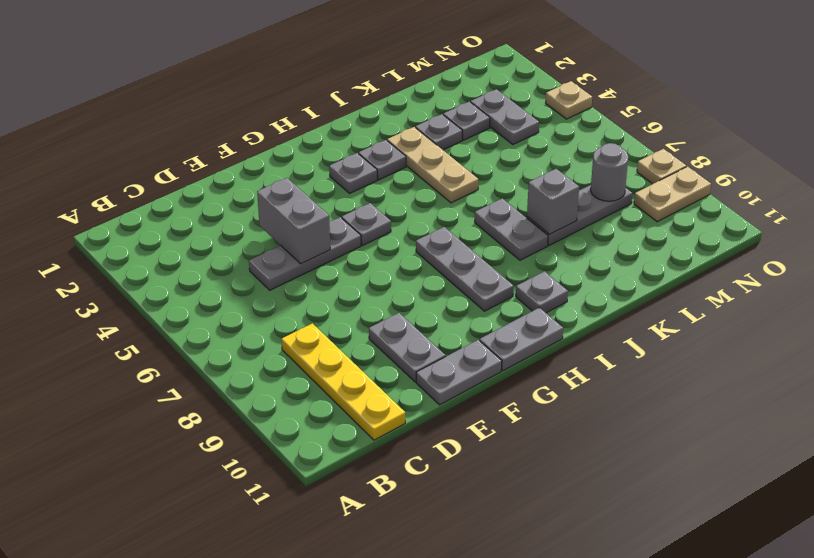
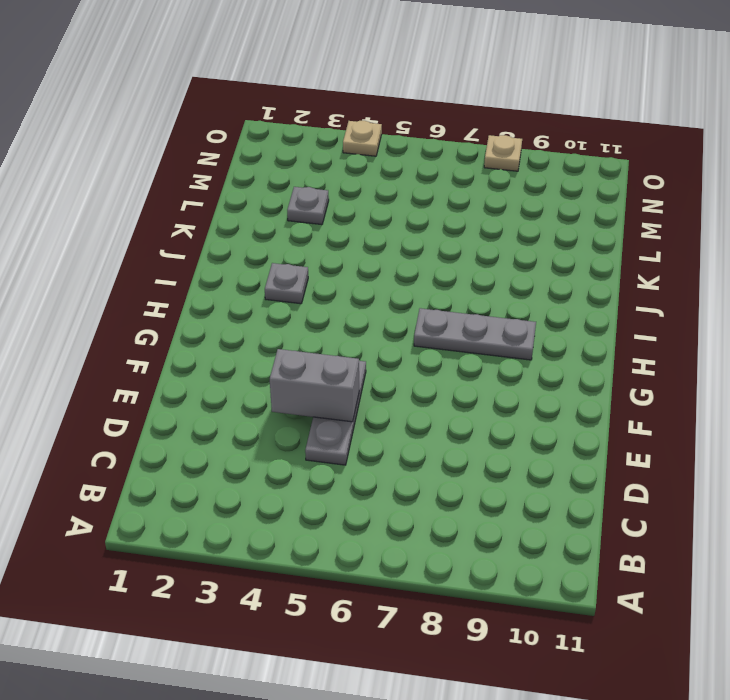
none -> yellow plate C8:C11 level 1
none -> grey plate E9:E10 level 1
none -> grey plate E11:F11 level 1

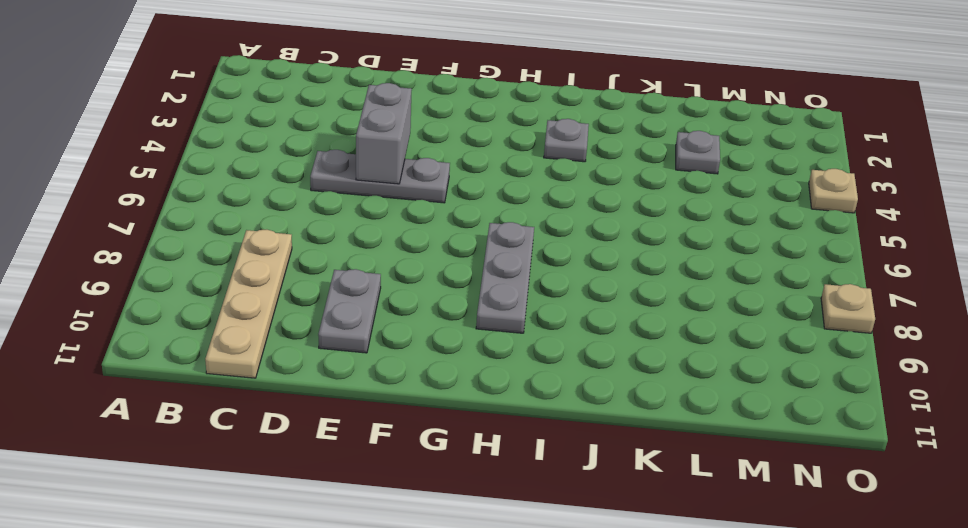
tan plate C8:C11 level 1 -> yellow plate C8:C11 level 1
none -> grey plate E11:F11 level 1
none -> grey plate G5 level 1
none -> grey plate G11:H11 level 1

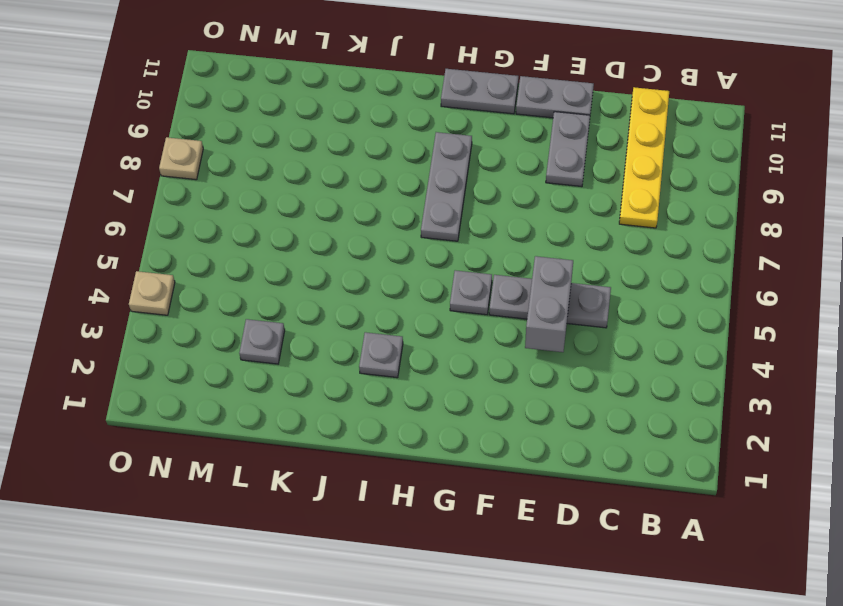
none -> grey plate H3 level 1
none -> grey plate I10 level 1
none -> tan plate J3:J5 level 1

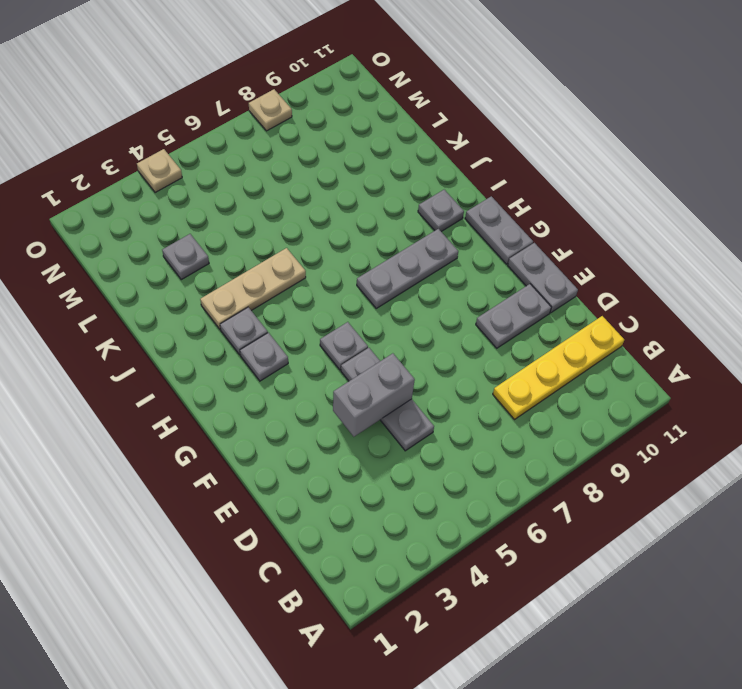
none -> grey plate J7:J8 level 1
none -> grey plate K3 level 1
none -> grey plate K8:M8 level 1

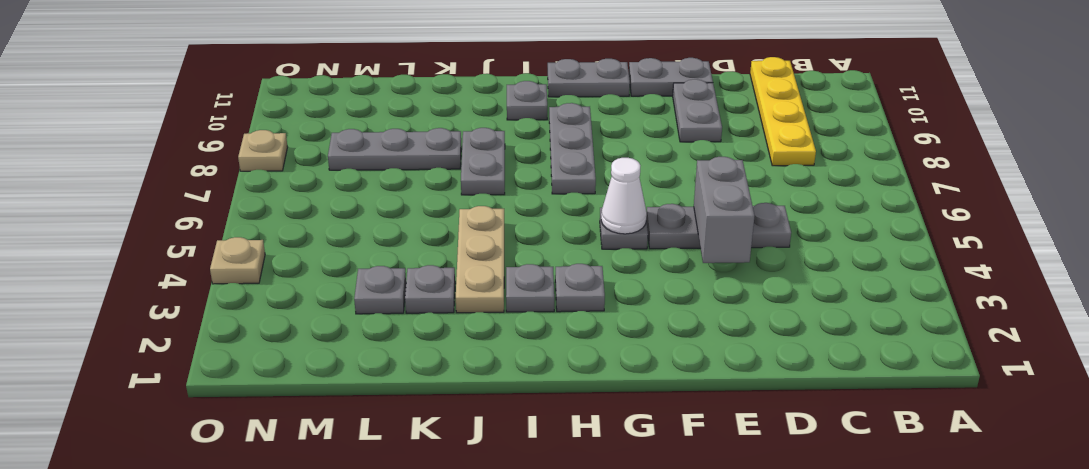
white cone G5 level 2 -> none
none -> grey plate M3:M4 level 1
none -> tan plate N9:O9 level 1
none -> grey brick K8 level 2

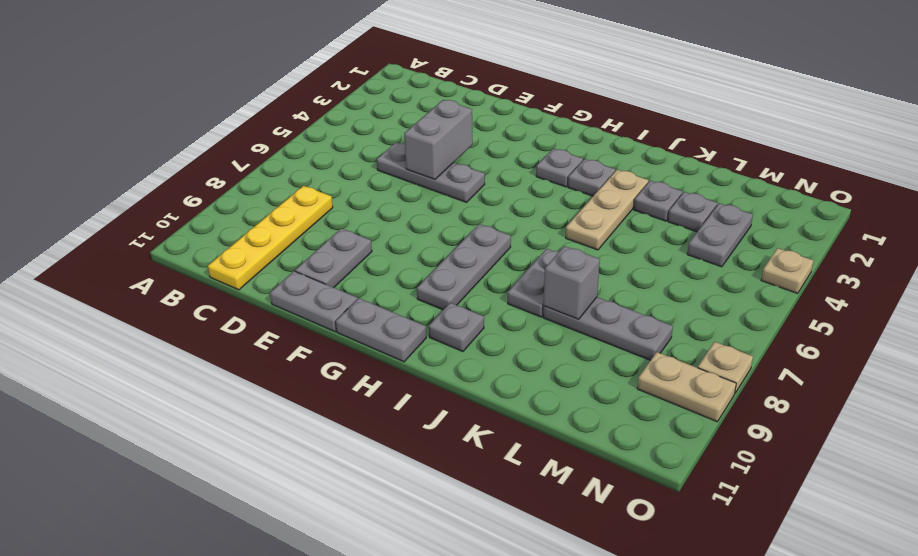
none -> grey plate G5 level 1
none -> grey round brick M8 level 2

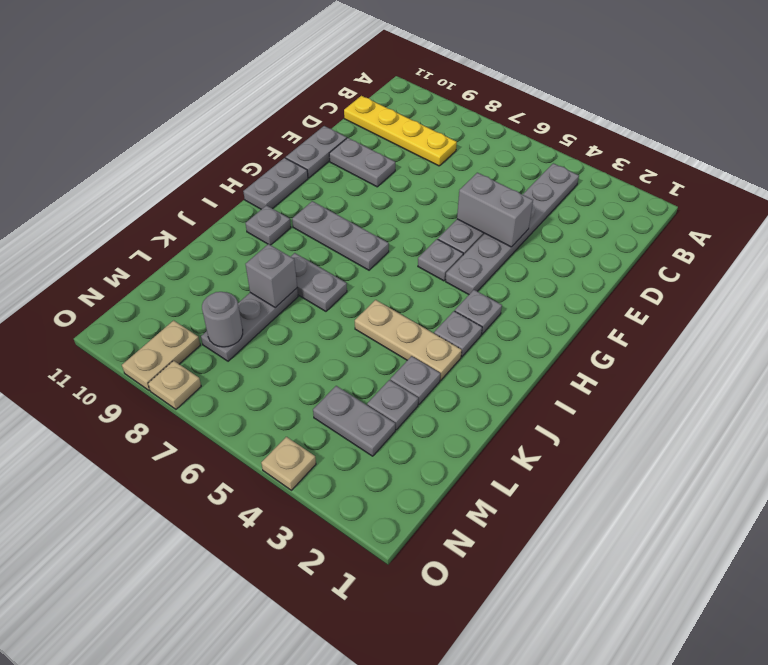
grey plate B4:G4 level 1 -> none

